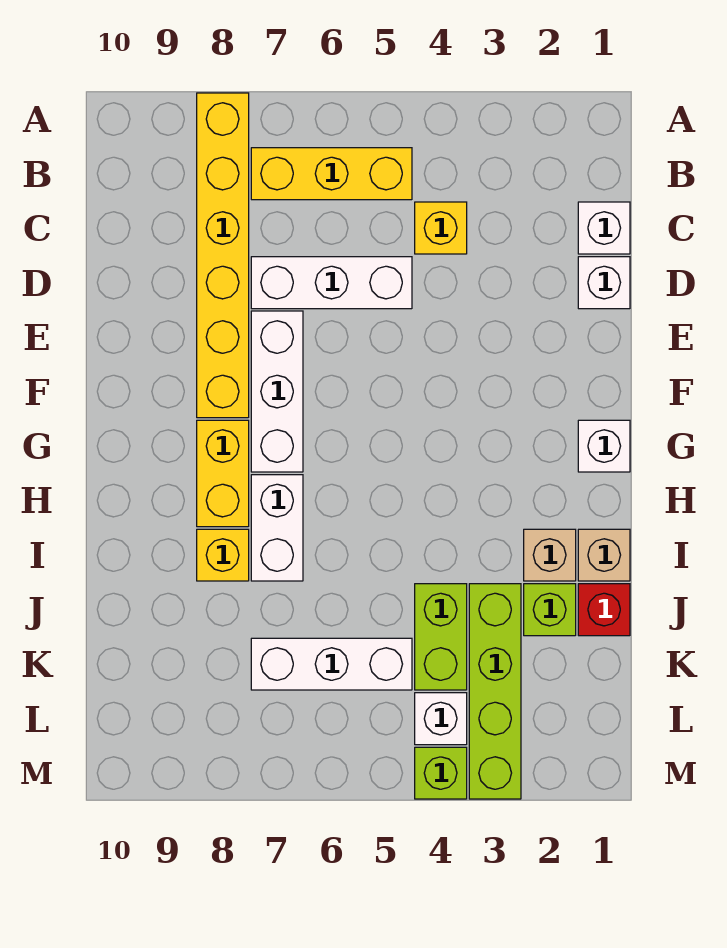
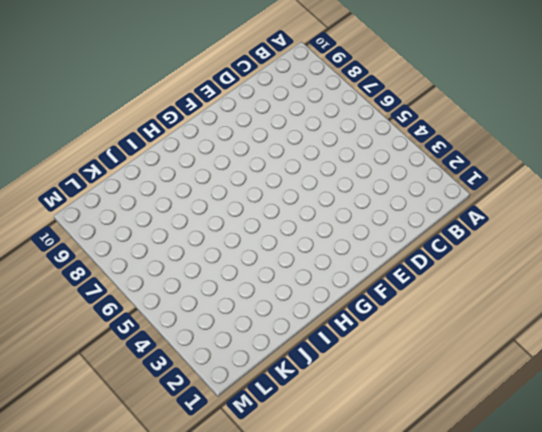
none -> yellow brick A8:F8 level 1
none -> yellow brick B5:B7 level 1
none -> white brick C1 level 1

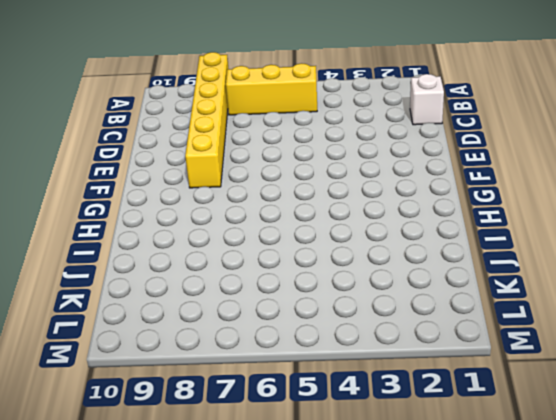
none -> yellow brick C4 level 1
none -> white brick D1 level 1
none -> white brick D5:D7 level 1

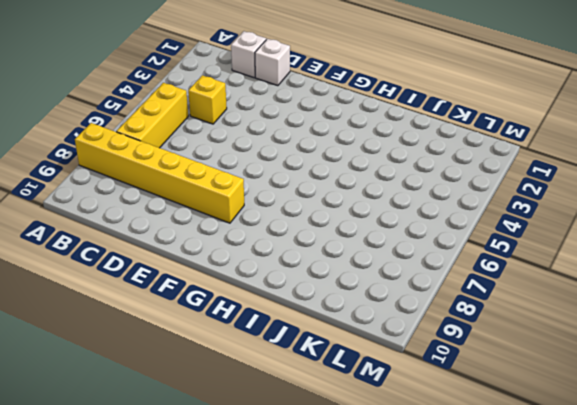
none -> white brick D5:D7 level 1
none -> white brick E7:G7 level 1
none -> white brick G1 level 1

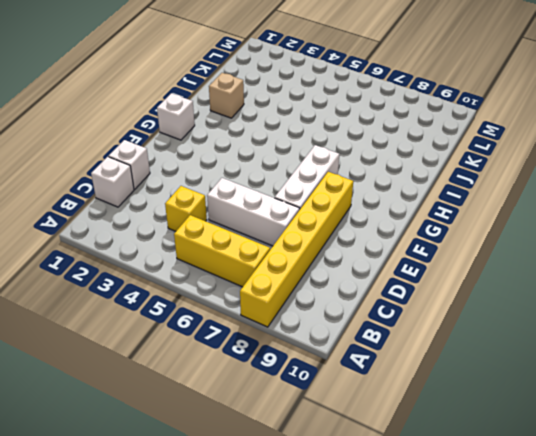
none -> yellow brick G8:H8 level 1
none -> white brick H7:I7 level 1
none -> tan brick I1 level 1

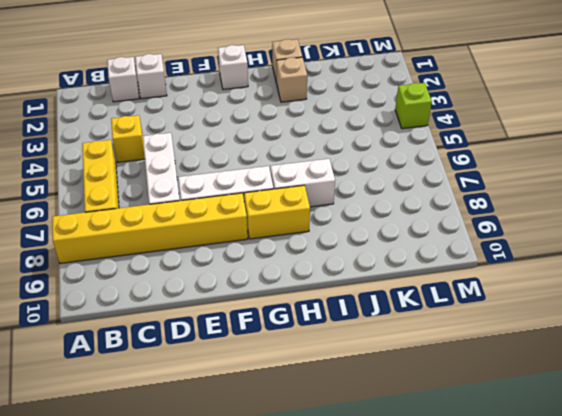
none -> yellow brick I8 level 1
none -> red brick J1 level 1
none -> lime brick J2 level 1

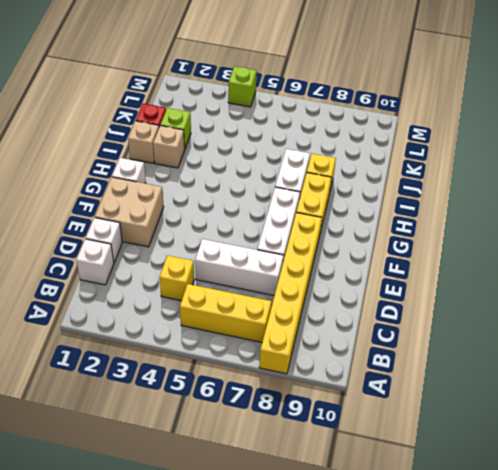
tan brick E1:F2 level 1 -> none
none -> lime brick J3:M3 level 1
none -> lime brick J4:K4 level 1
none -> white brick K5:K7 level 1

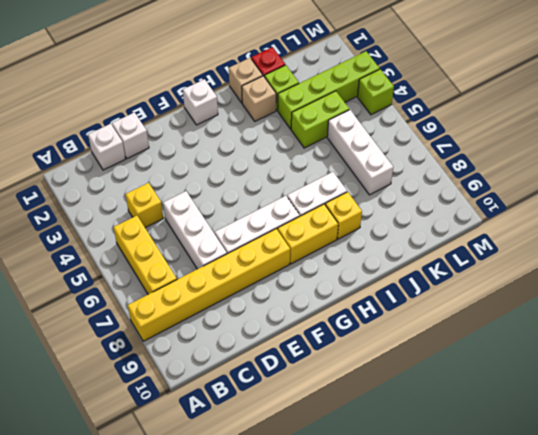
none -> white brick L4 level 1

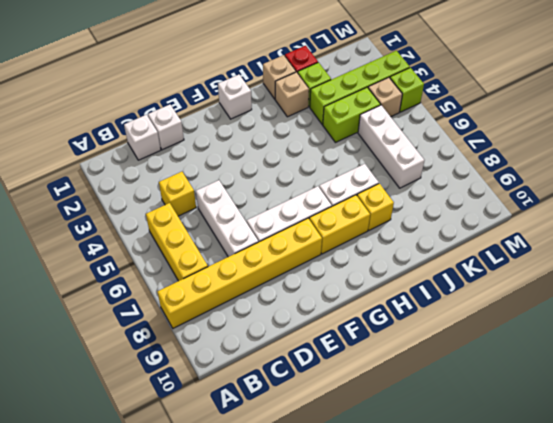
tan brick L4 level 1 -> white brick L4 level 1

